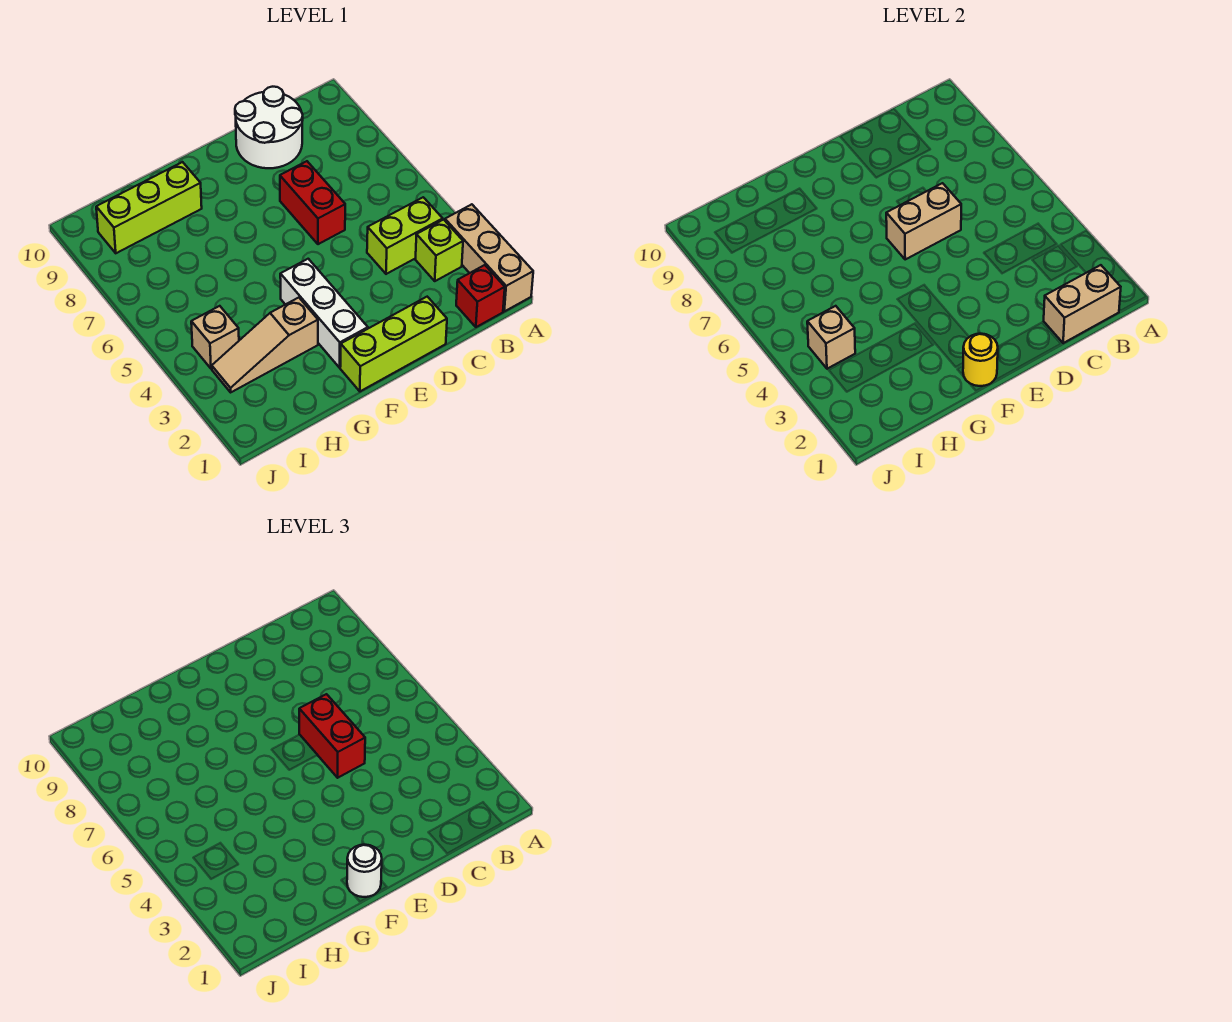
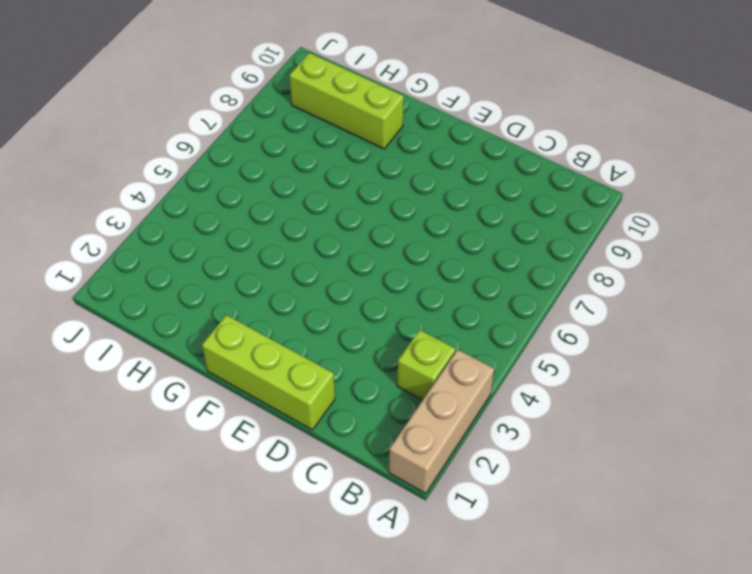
none -> red brick B1 level 1
none -> lime brick B4:C4 level 1
none -> white round brick C9:D10 level 1

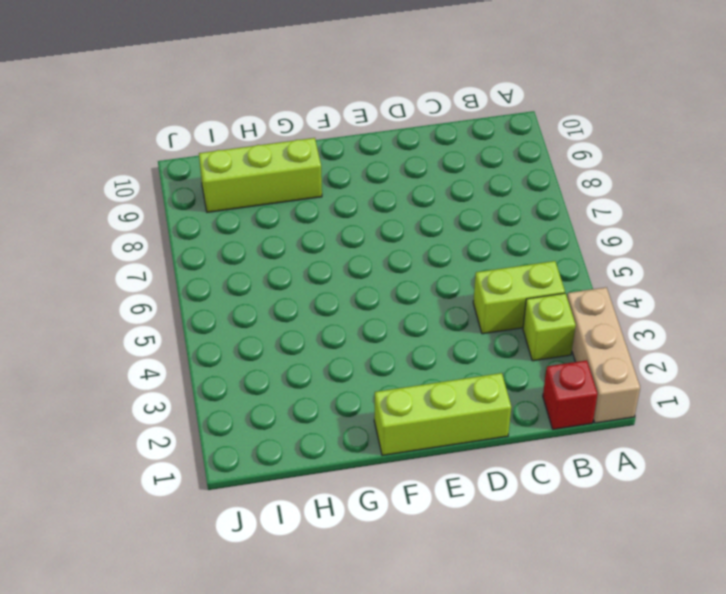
none -> white round brick C9:D10 level 1
none -> red brick D6:D7 level 1
none -> white brick F2:F4 level 1

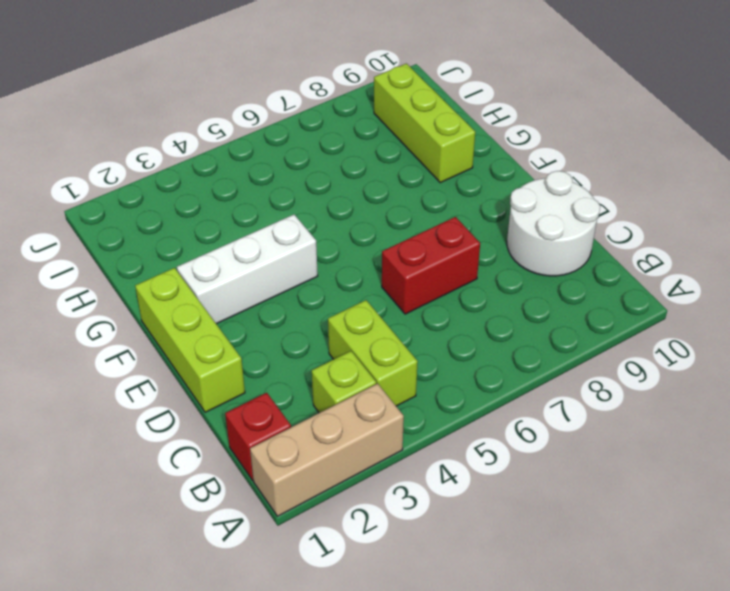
none -> tan slope G3:I3 level 1 top G
none -> tan brick I4 level 1
none -> tan brick B1:C1 level 2

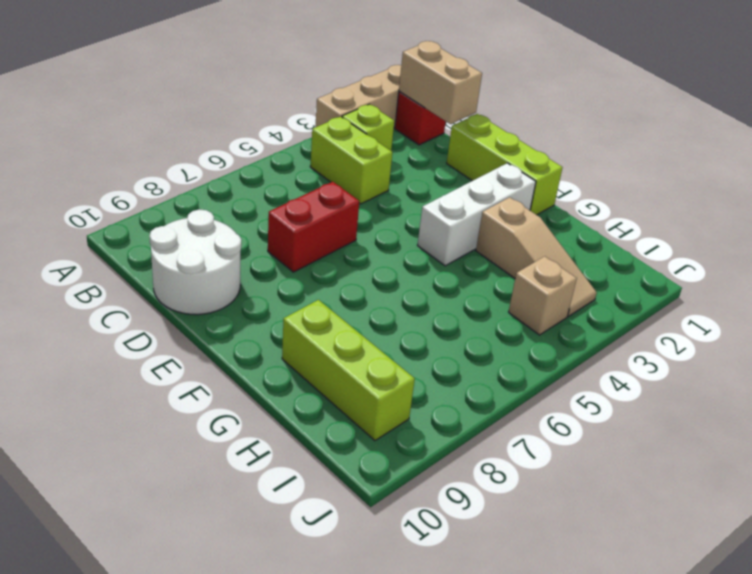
none -> tan brick D6:E6 level 2
none -> yellow round brick F1 level 2
none -> tan brick I4 level 2

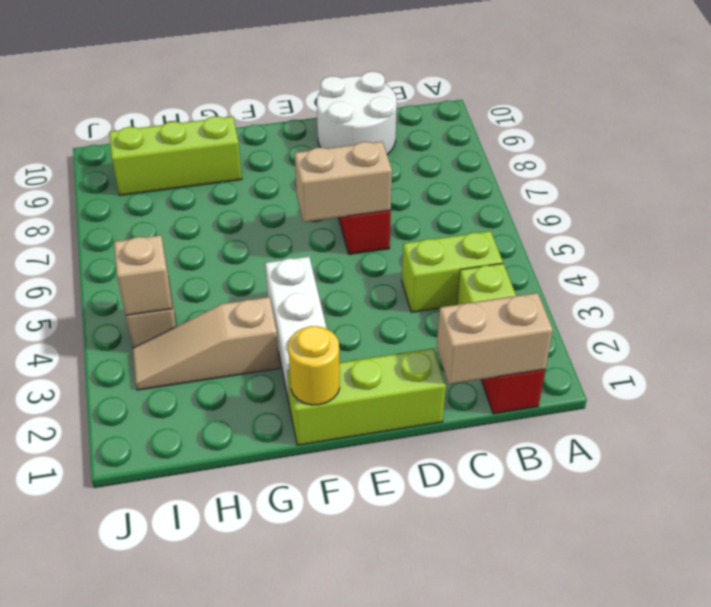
none -> tan brick A1:A3 level 1
none -> red brick D5:D6 level 3
none -> white round brick F1 level 3

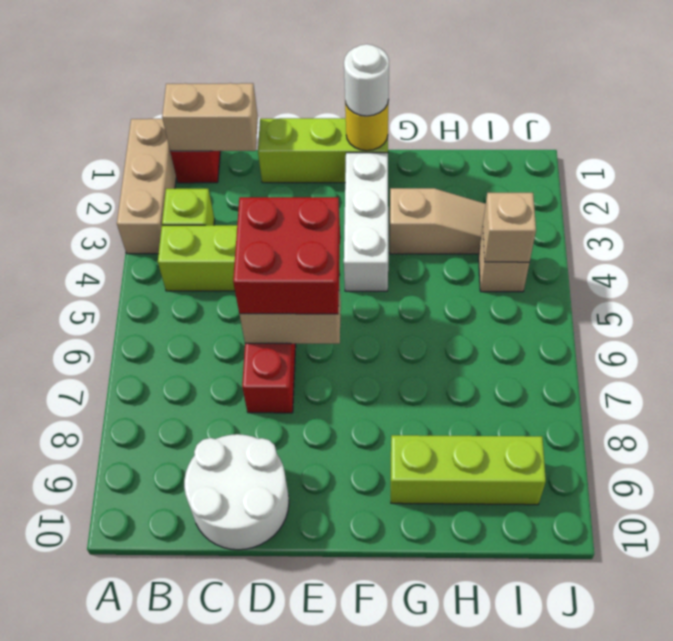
red brick D5:E6 level 3 -> red brick D5:D6 level 3

